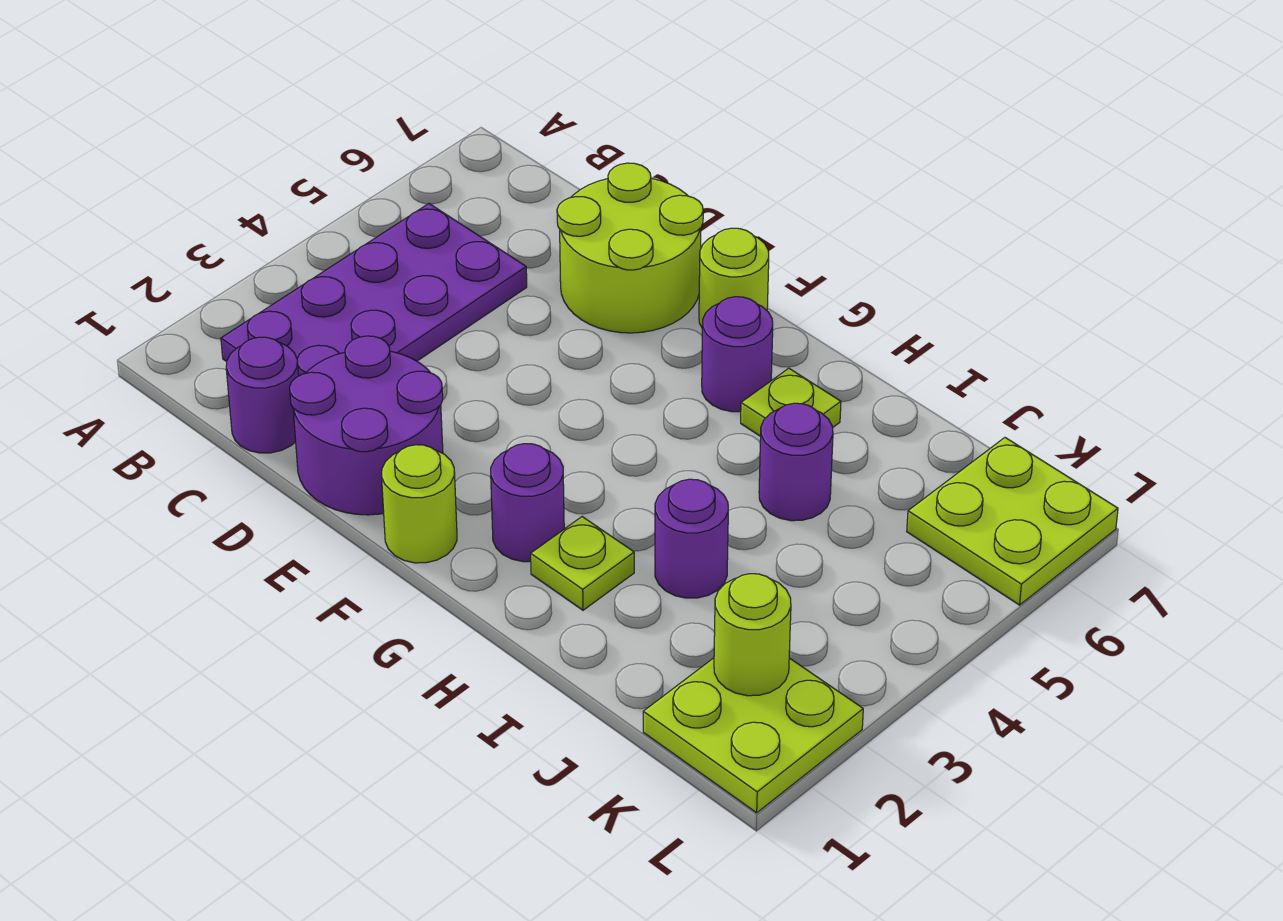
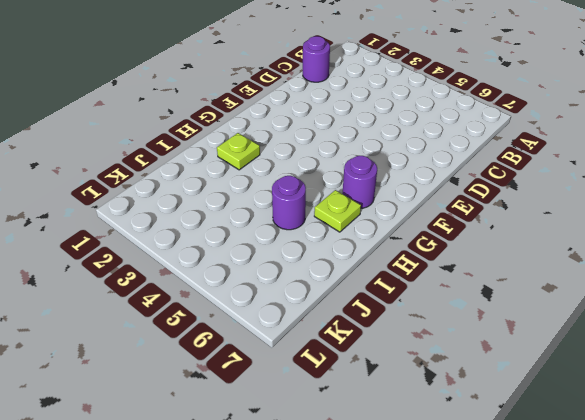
none -> purple plate B2:C5 level 1
none -> purple round brick D1:E2 level 1
none -> lime round brick D6:E7 level 1

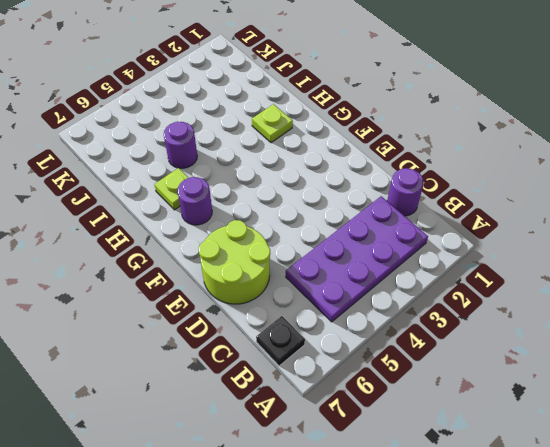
black plate B7 level 1 -> none
none -> purple round brick D1:E2 level 1
none -> lime round brick F1 level 1
none -> lime round brick F7 level 1

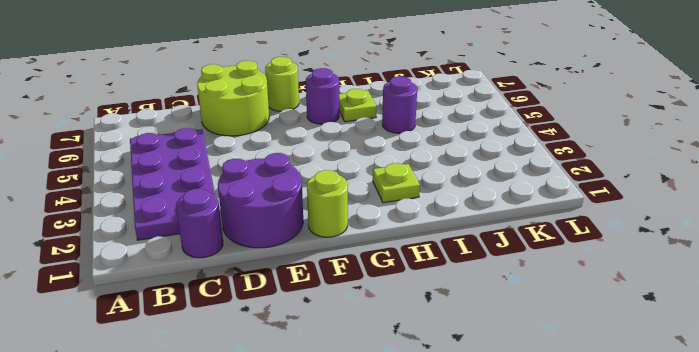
none -> purple round brick G2 level 1
none -> purple round brick I3 level 1
none -> lime plate K1:L2 level 1

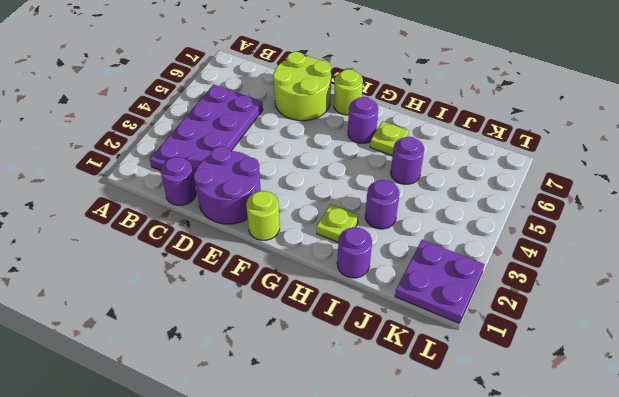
purple round brick I1 level 1 -> purple round brick G2 level 1
purple plate K1:L2 level 1 -> lime plate K1:L2 level 1
none -> lime plate K6:L7 level 1
none -> lime round brick K2 level 2

